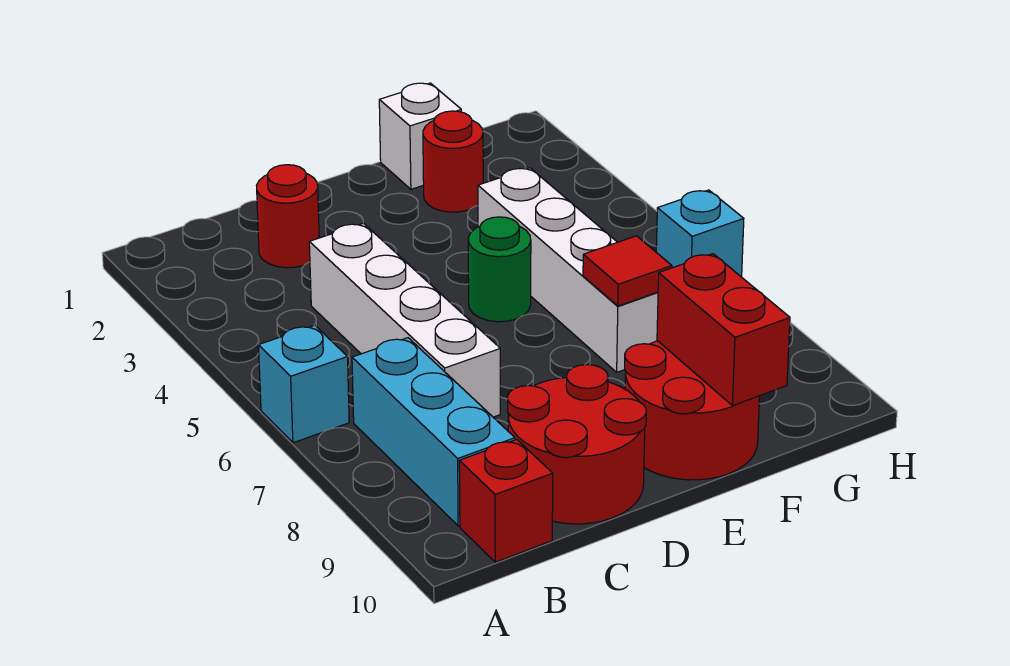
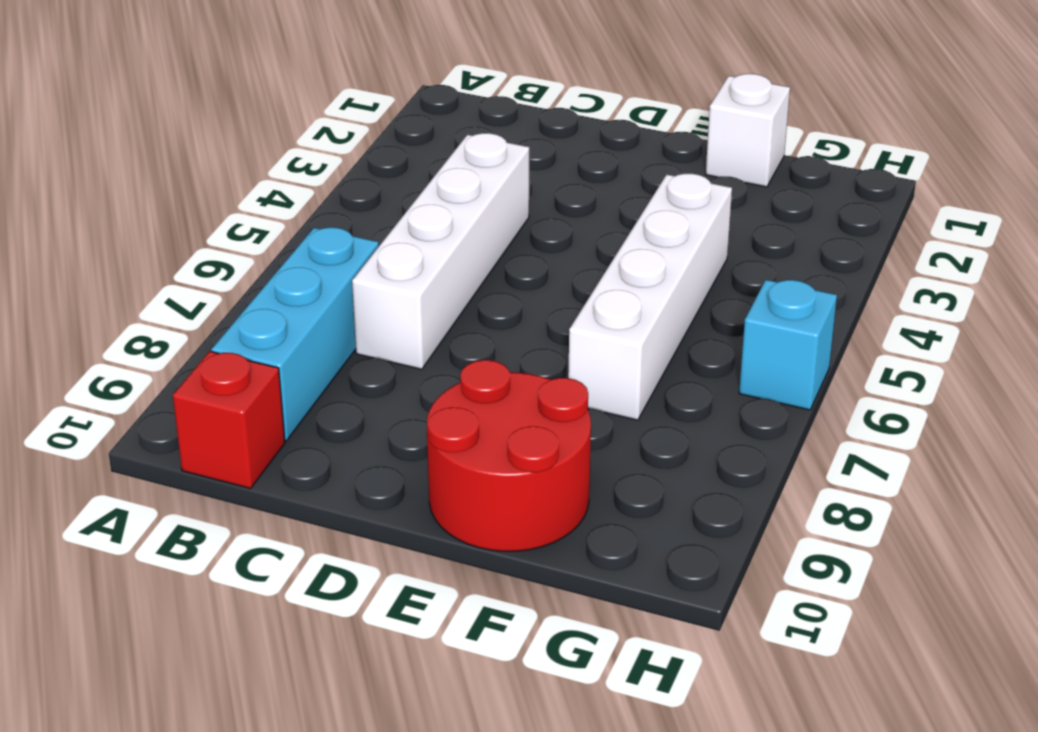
none -> cyan brick A6 level 1
none -> red round brick C2 level 1
none -> red round brick C9:D10 level 1

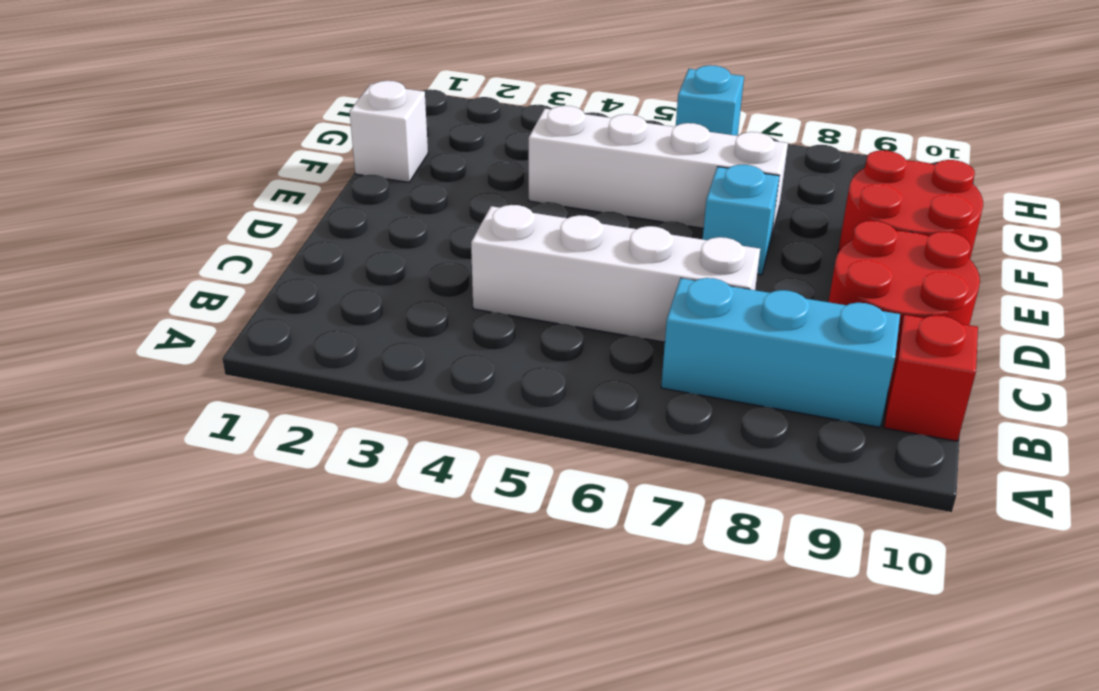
cyan brick E7 level 1 -> cyan brick A6 level 1
none -> red round brick C2 level 1
none -> green round brick E5 level 1
none -> red round brick F2 level 1

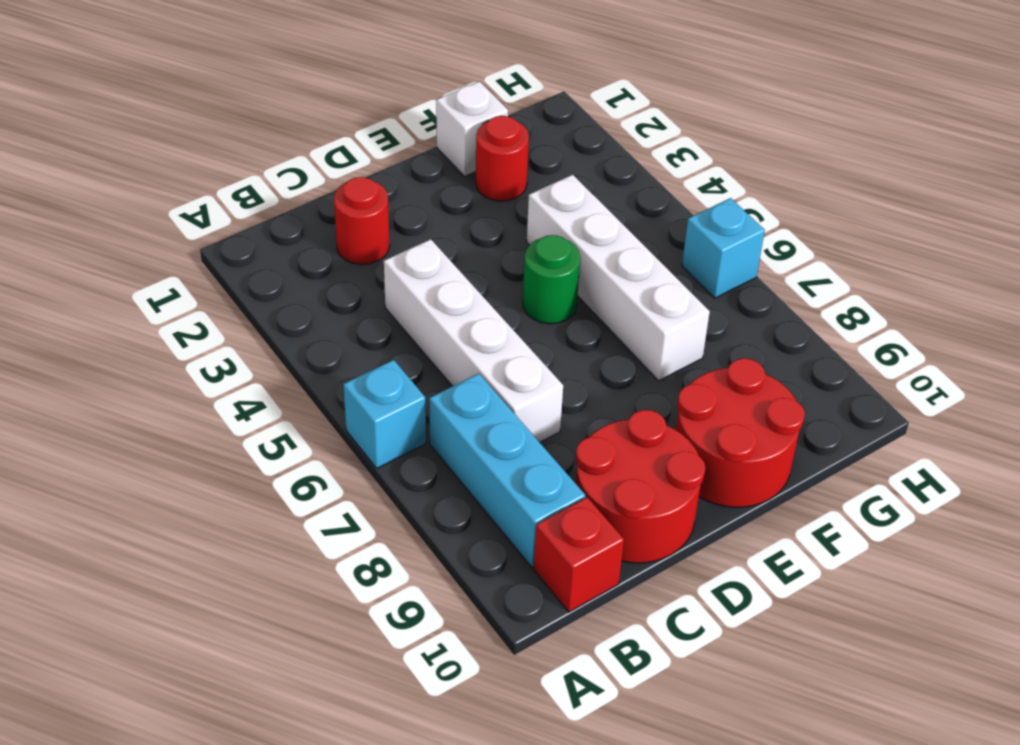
none -> red tile F7 level 2
none -> red brick F9:F10 level 2

